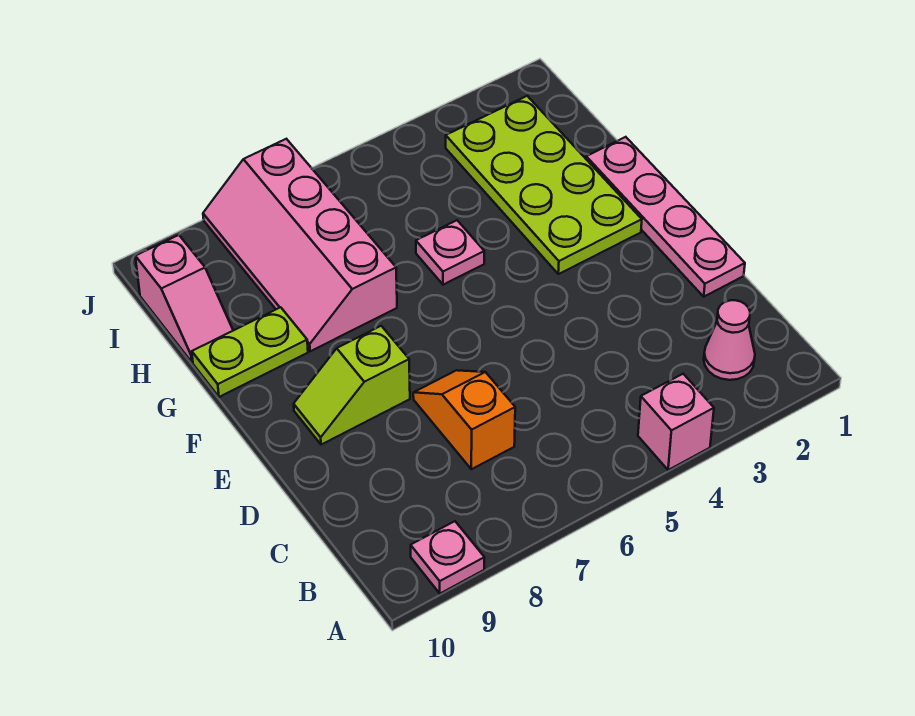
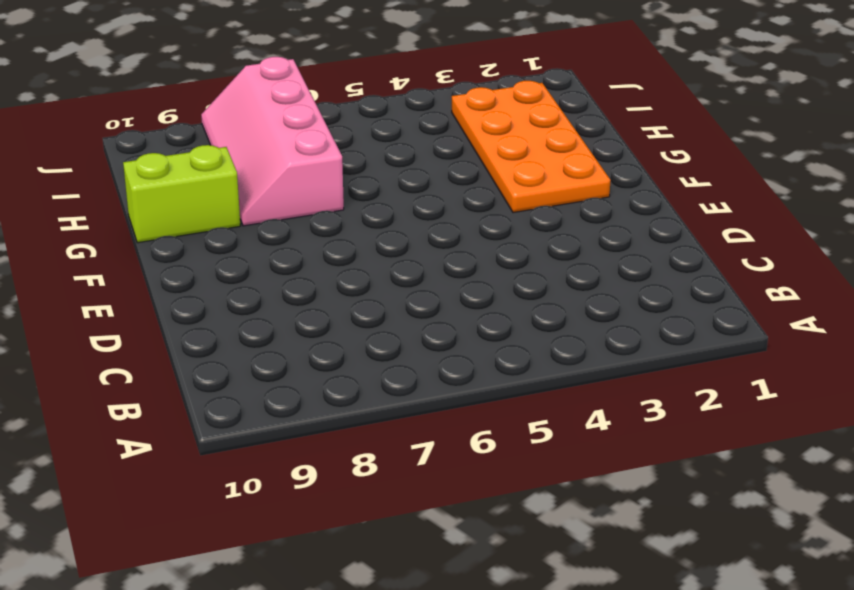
orange plate F2:I3 level 1 -> lime plate F2:I3 level 1
lime brick G9:G10 level 1 -> lime plate G9:G10 level 1
none -> pink brick A4 level 1
none -> pink plate A9 level 1

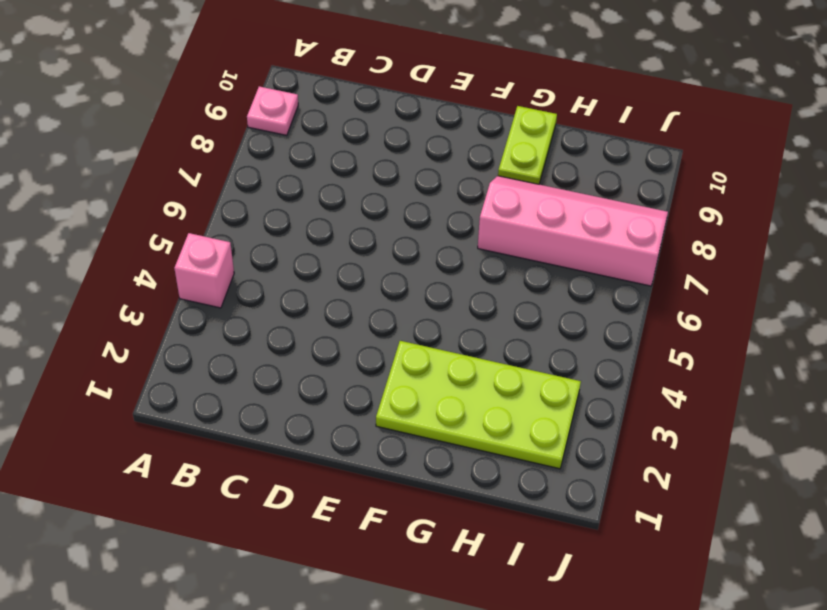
none -> pink cone B2 level 1
none -> orange slope C7:D7 level 1 top C

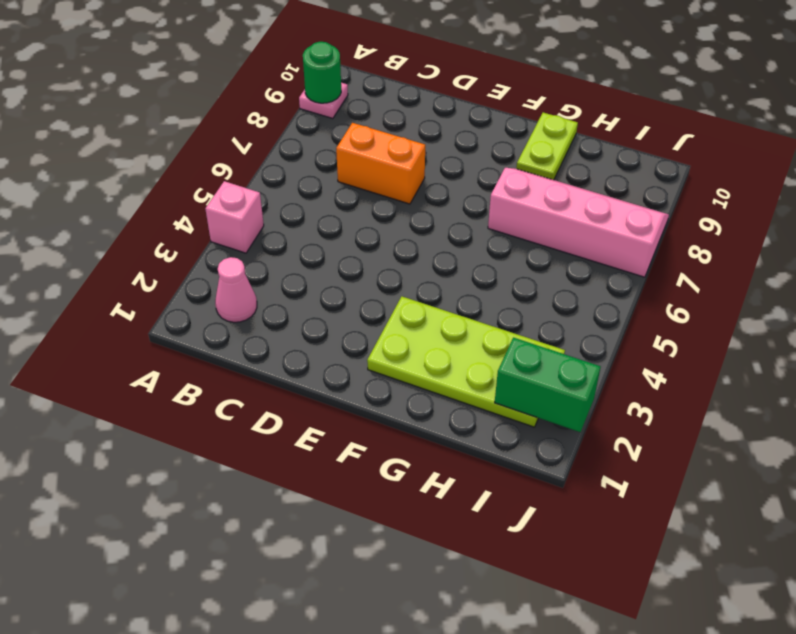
green round brick A9 level 2 -> none
orange brick C7:D7 level 1 -> orange slope C7:D7 level 1 top C
green brick I2:J2 level 2 -> none
none -> pink plate D1:G1 level 1
none -> lime slope E8:E9 level 1 top 8

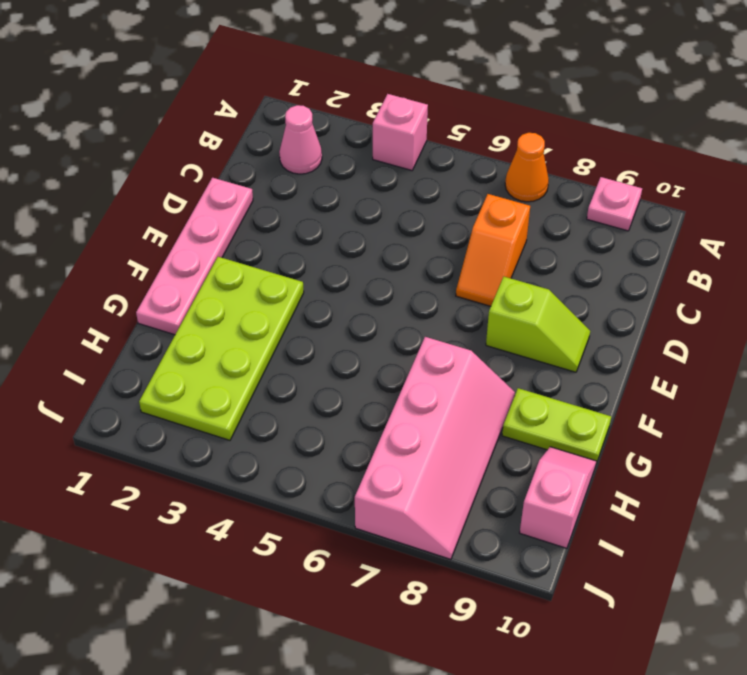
orange cone A7 level 1 -> none
none -> pink plate G5 level 1

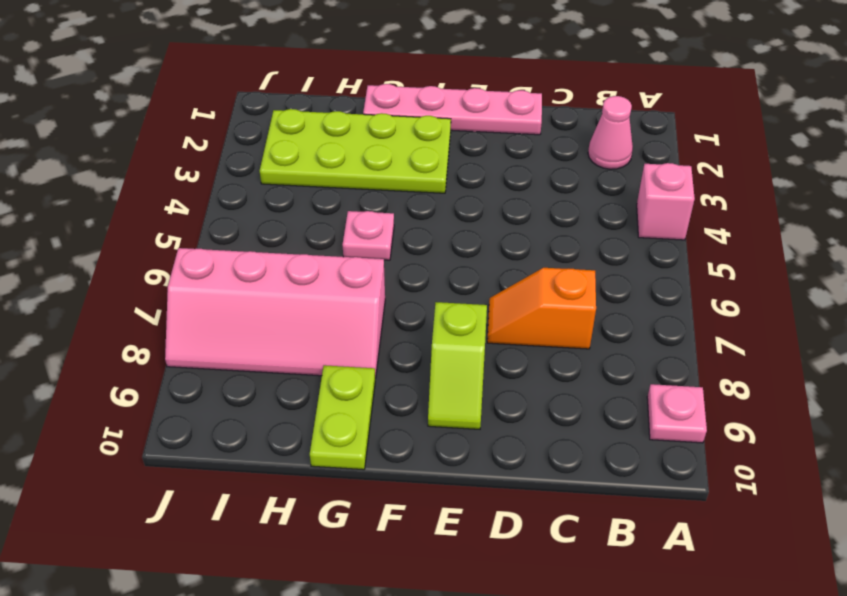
none -> pink slope H10:I10 level 1 top I

